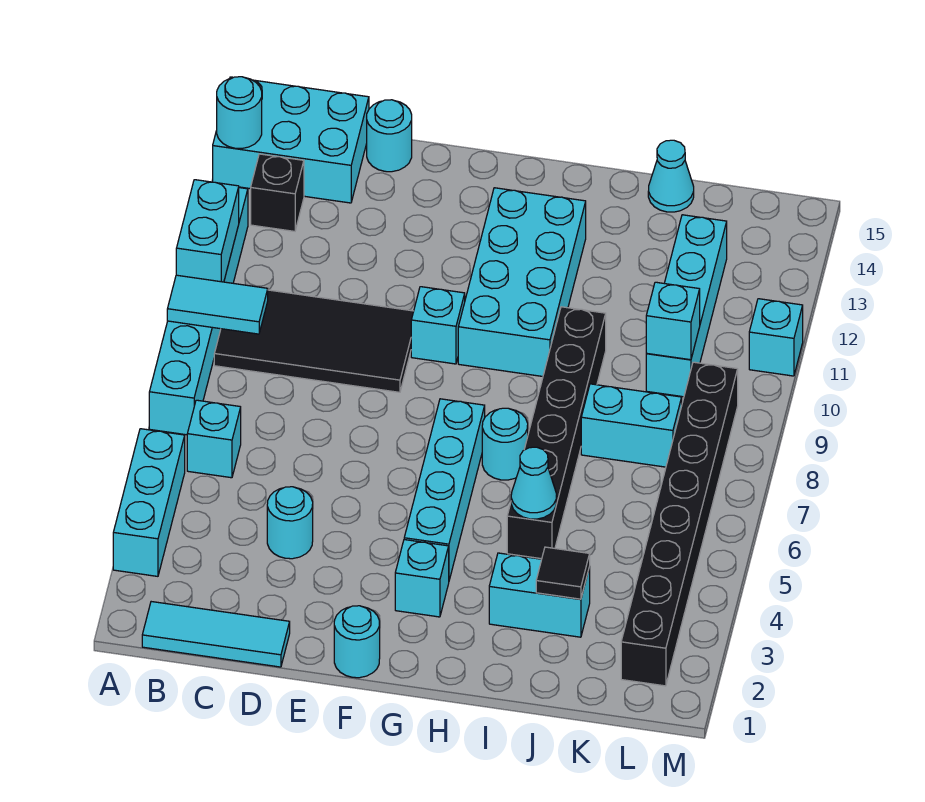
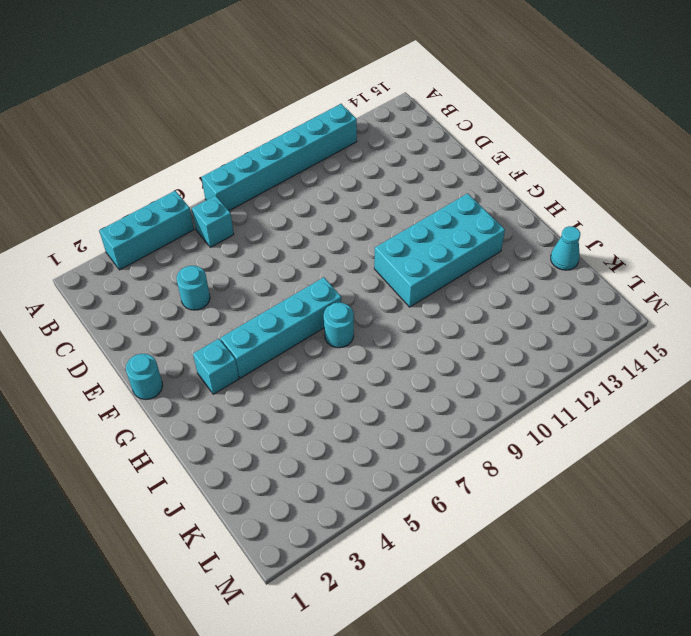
none -> cyan brick A14:C15 level 1
none -> cyan tile B1:D1 level 1
none -> black tile B9:E10 level 1

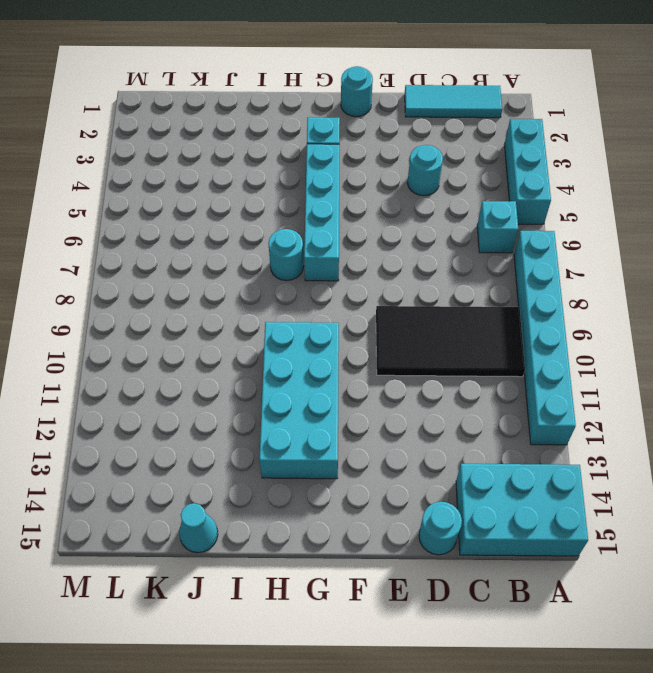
none -> black brick B13 level 1
none -> cyan brick F10 level 1
none -> cyan brick I3:J3 level 1

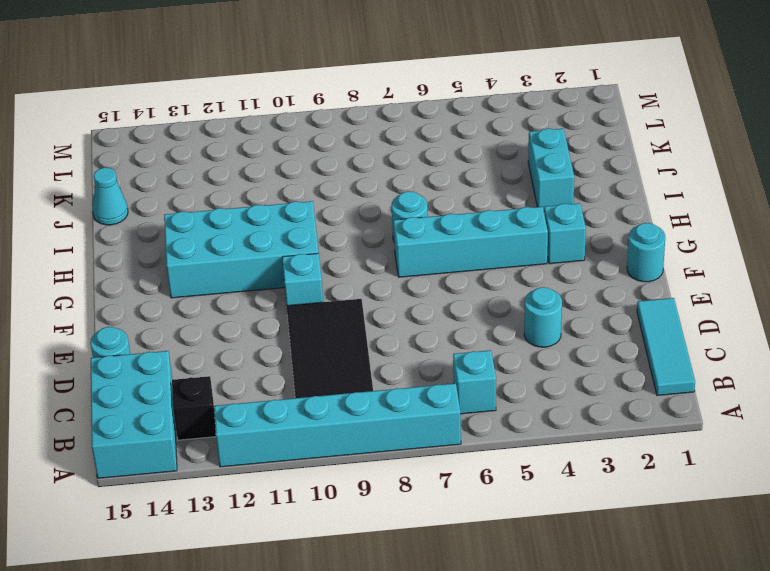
none -> cyan brick A3:A5 level 1
none -> black brick I5:I10 level 1
none -> cyan brick J8:K8 level 1

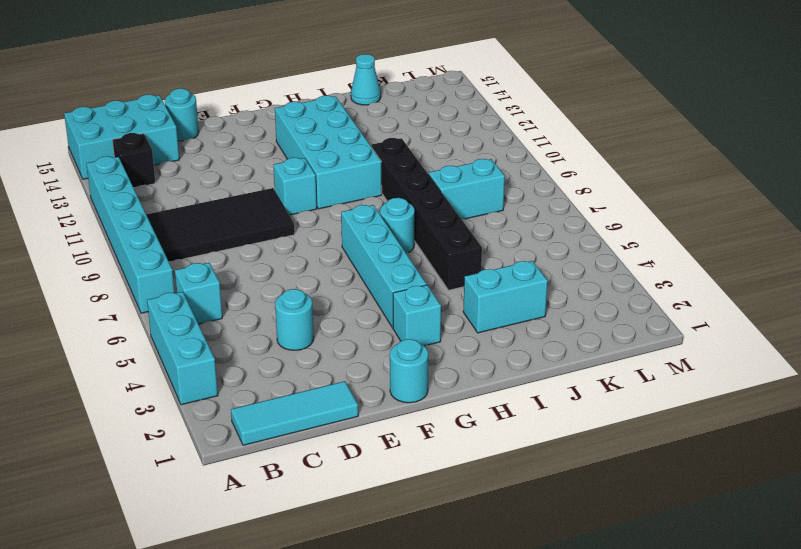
none -> cyan brick K10:K13 level 1
none -> black brick L2:L9 level 1
none -> cyan brick M11 level 1

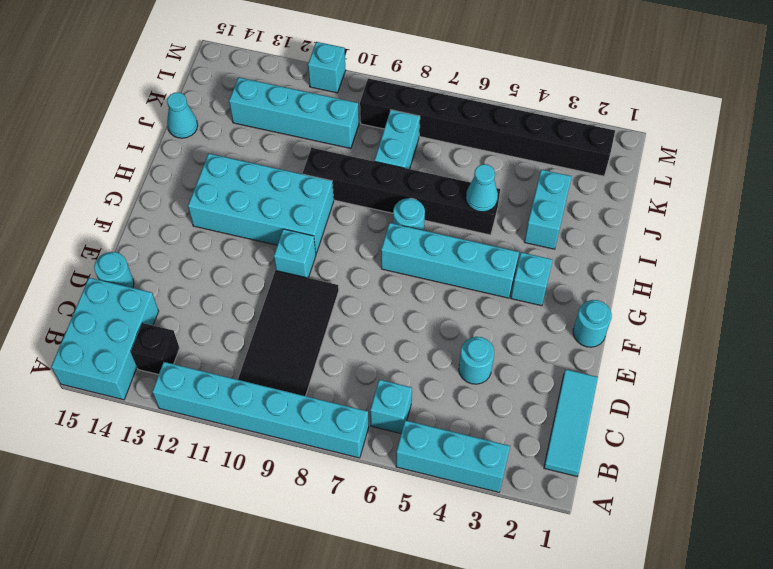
none -> cyan tile A9:B9 level 2
none -> cyan brick A10:A11 level 2
none -> cyan round brick A14 level 2

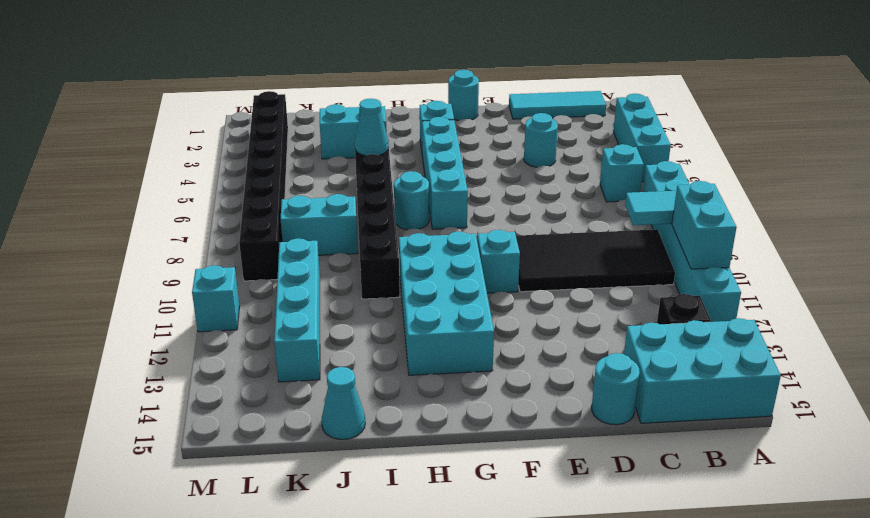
none -> cyan round brick A14 level 2
none -> black tile J3 level 2
none -> cyan brick K10 level 2

